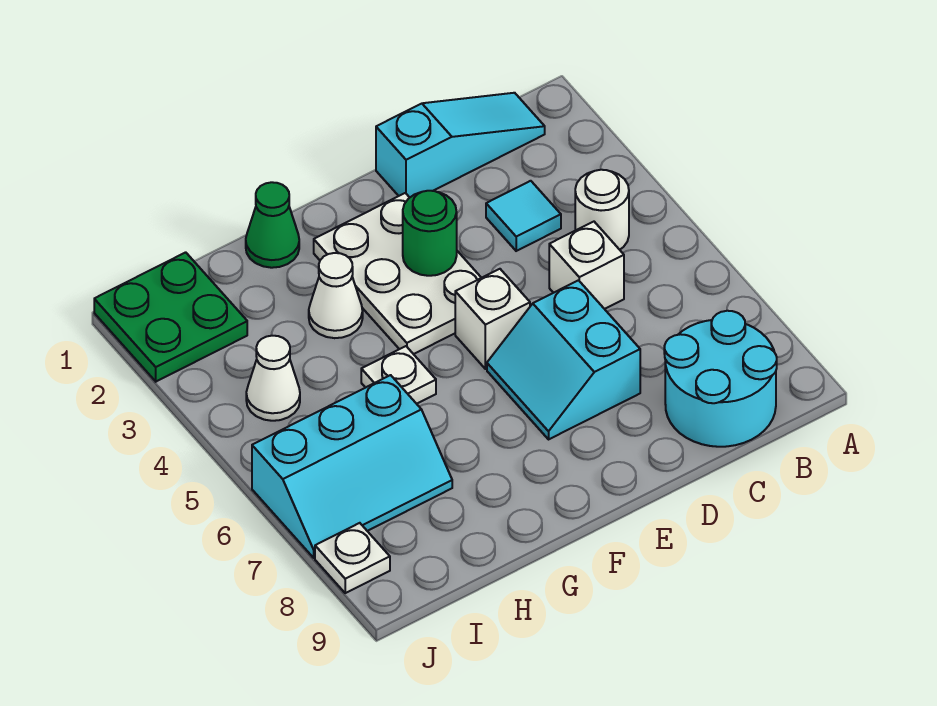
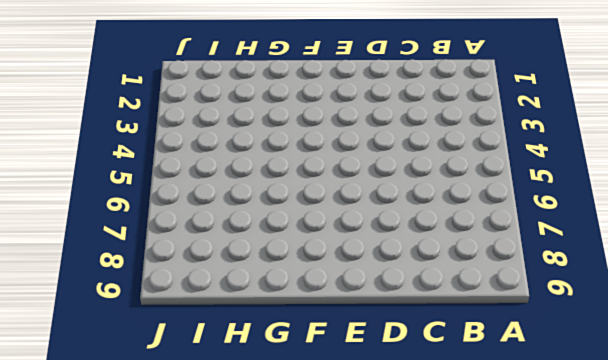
none -> cyan slope B1:D1 level 1 top D
none -> white round brick B4 level 1
none -> cyan round brick B8:C9 level 1

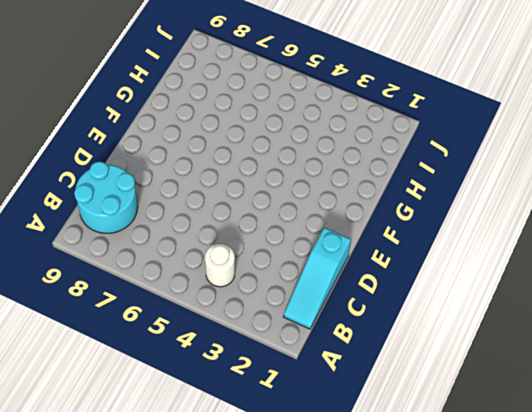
none -> cyan tile C3 level 1
none -> white brick C5 level 1
none -> cyan slope D6:E7 level 1 top D

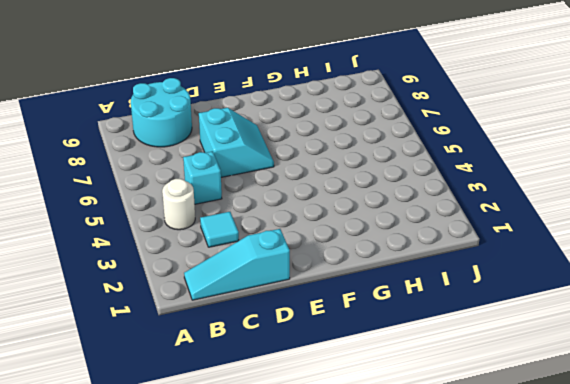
cyan brick C5 level 1 -> white brick C5 level 1
none -> white plate E2:F4 level 1
none -> white brick E5 level 1
none -> green cone G1 level 1

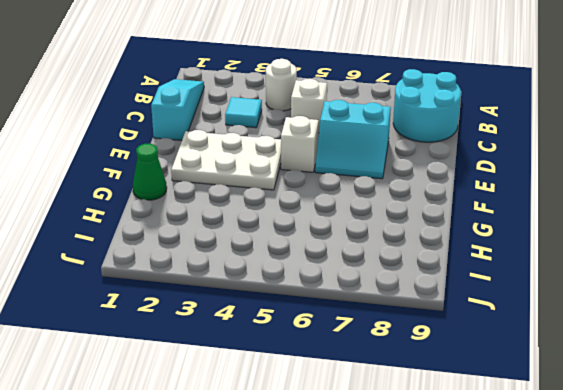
none -> white cone G3 level 1
none -> white plate G5 level 1
none -> cyan slope H6:J7 level 1 top 6

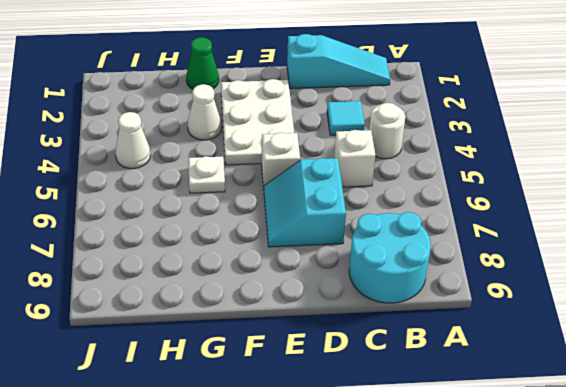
none -> cyan slope H6:J7 level 1 top 6
none -> green plate I1:J2 level 1
none -> white plate J8 level 1

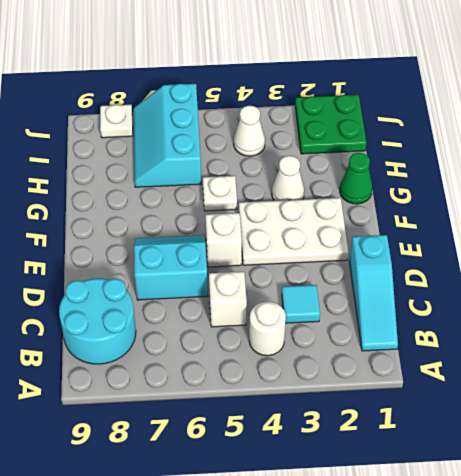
none -> green round brick E3 level 2

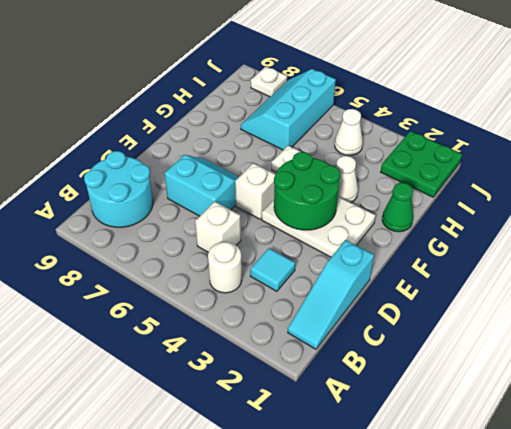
green round brick E3:F4 level 2 -> green round brick E3 level 2

